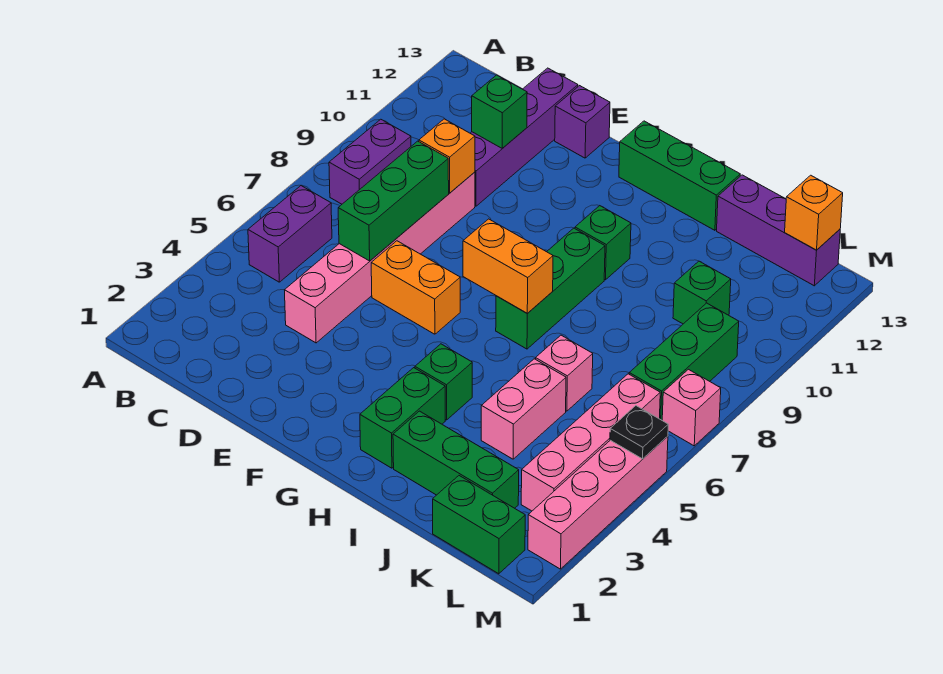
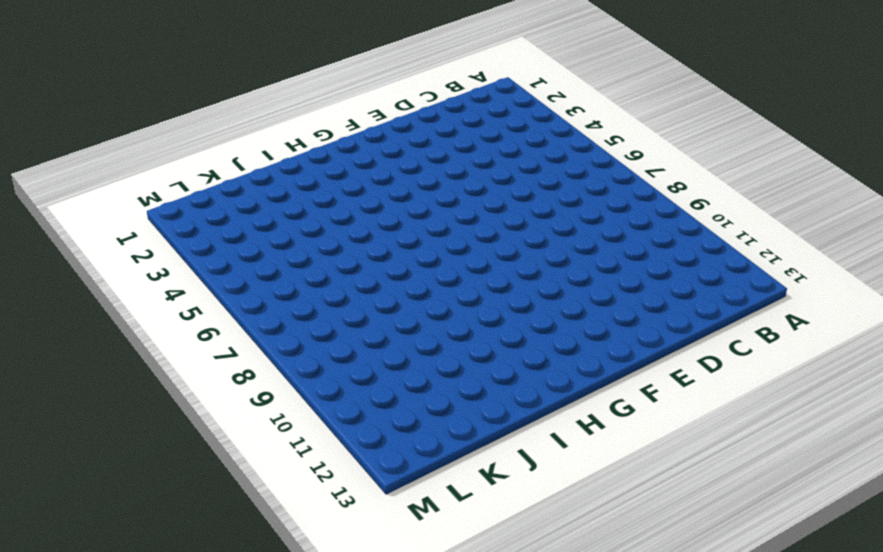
none -> purple brick B5:B6 level 1
none -> purple brick B8:B9 level 1
none -> pink brick D4:D9 level 1

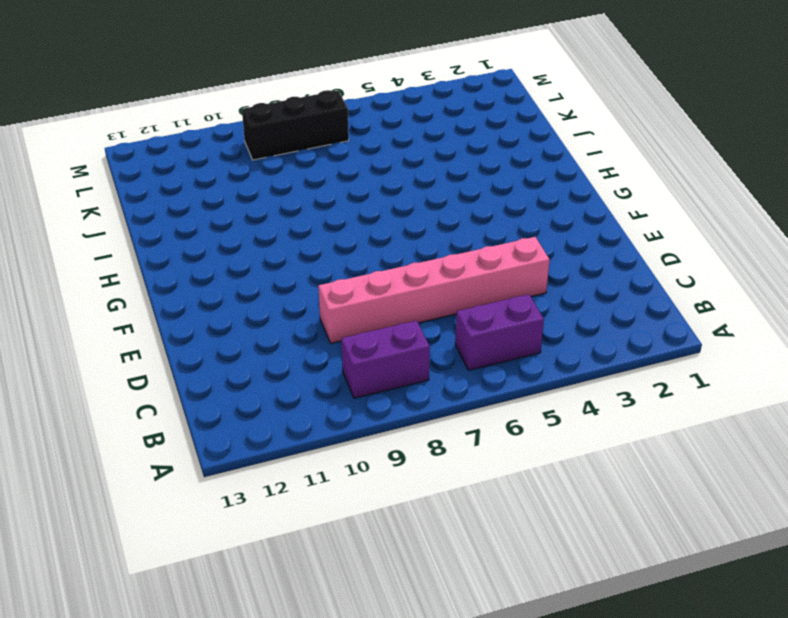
black brick L7:L9 level 1 -> green brick L7:L9 level 1
none -> purple brick D10:D13 level 1
none -> orange brick E6:F6 level 1
none -> purple brick E13 level 1

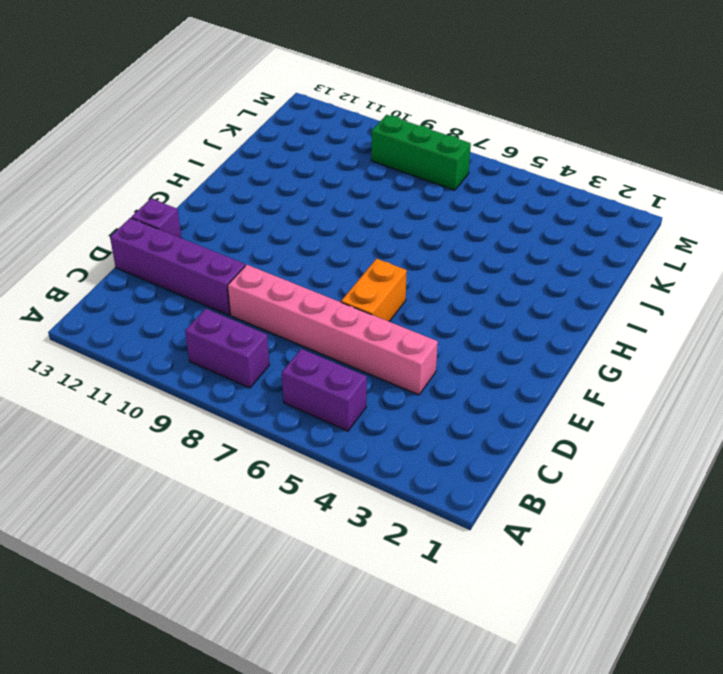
none -> green brick G13:I13 level 1
none -> green brick H2:H3 level 1
none -> green brick H4 level 1

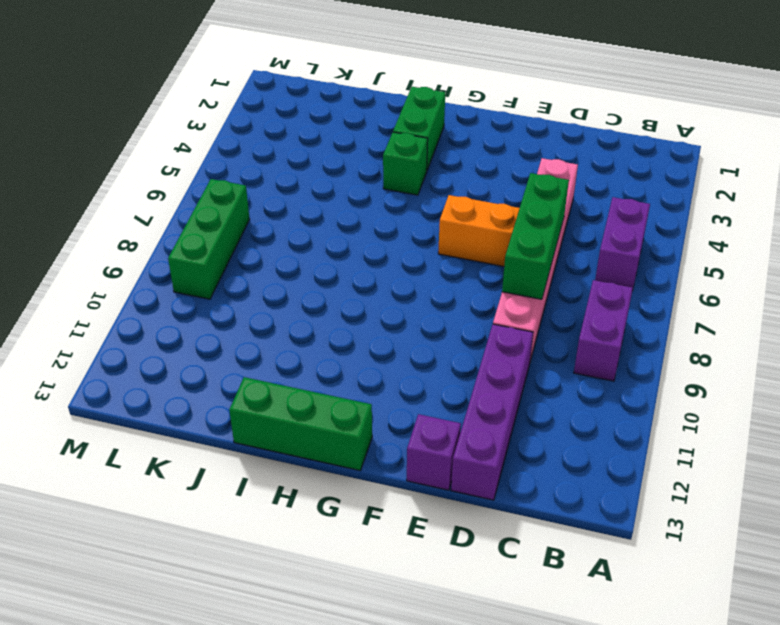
none -> green brick H7:H9 level 1
none -> green brick H10 level 1
none -> green brick I2:K2 level 1

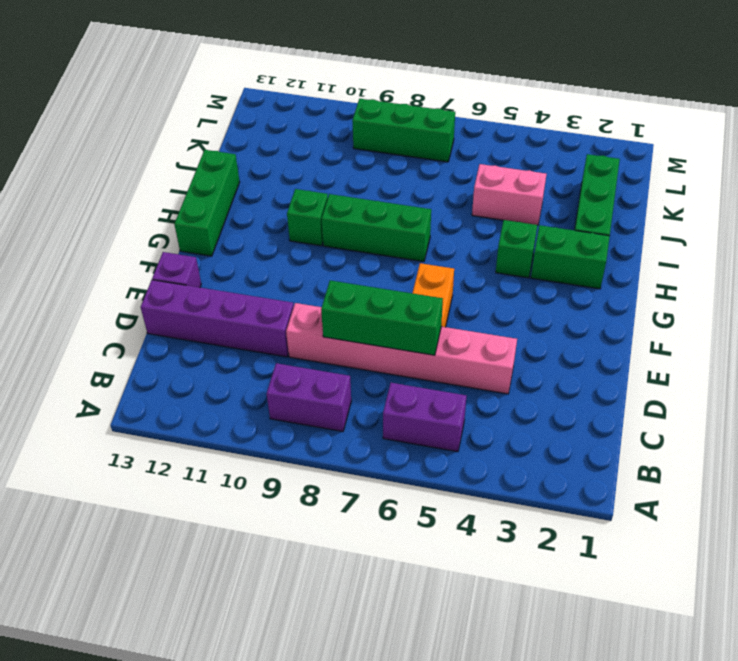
none -> pink brick J6 level 1
none -> purple brick J13:L13 level 1
none -> green brick K1:L1 level 1

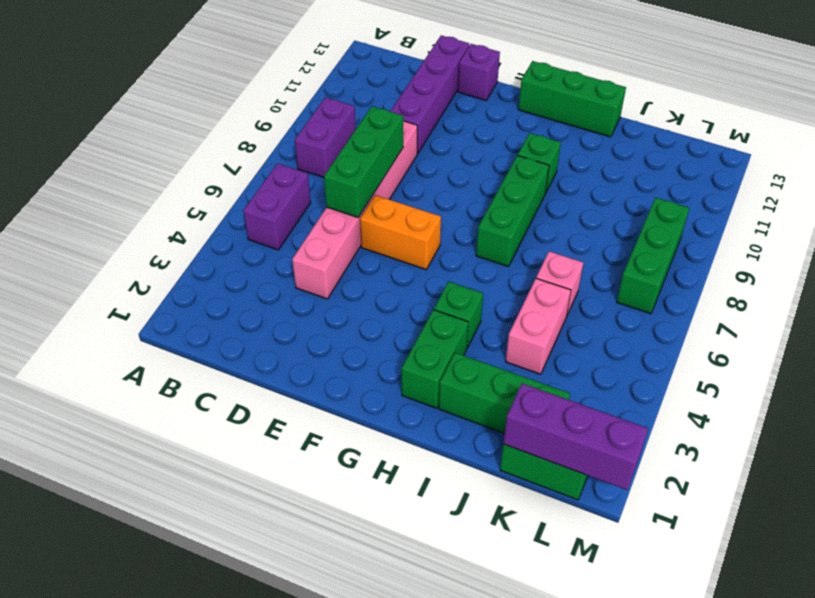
purple brick K1:M1 level 2 -> purple brick J13:L13 level 1
none -> green brick K10 level 1
none -> pink brick L3:L6 level 1
none -> pink brick M2:M5 level 1

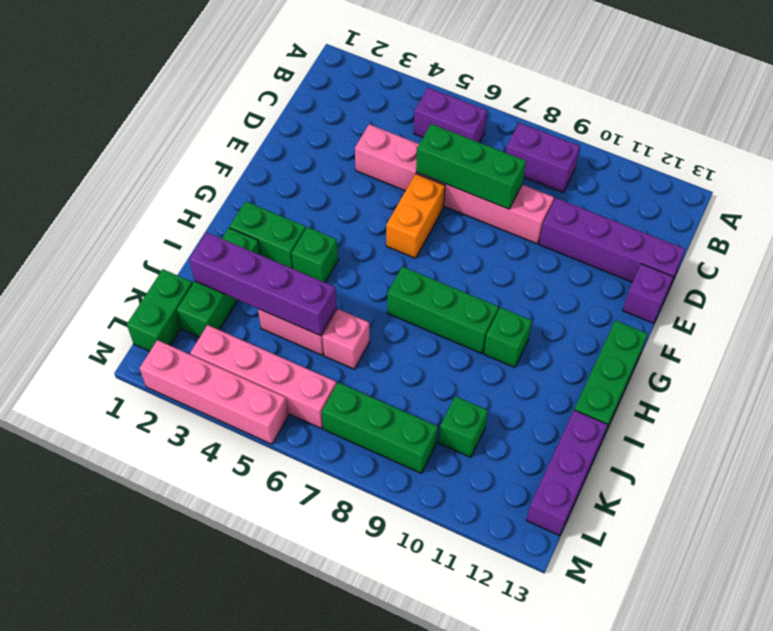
purple brick J2:J5 level 2 -> none
none -> pink brick M7 level 1
none -> orange brick D9 level 2
none -> green brick D11 level 2

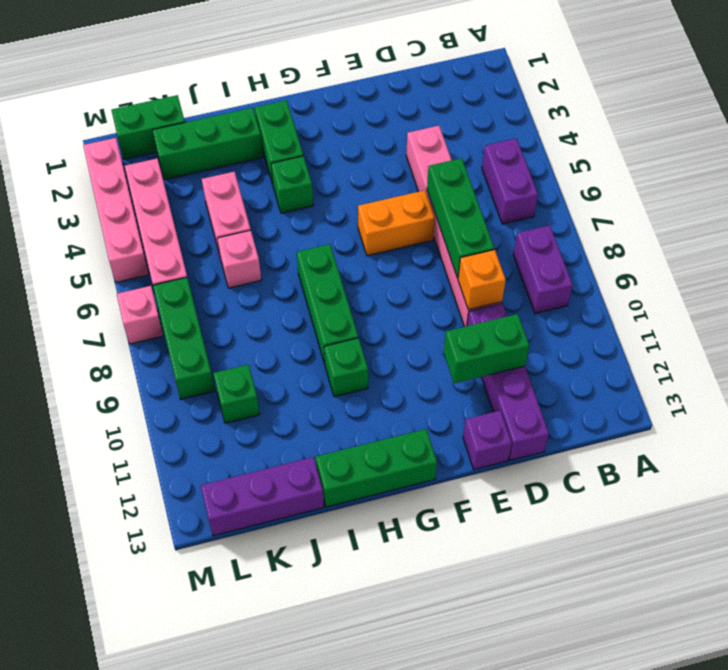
green brick D11:E11 level 2 -> green brick D11 level 2
none -> orange brick G7:H7 level 2
none -> orange brick L13 level 2
none -> black plate M5 level 2

